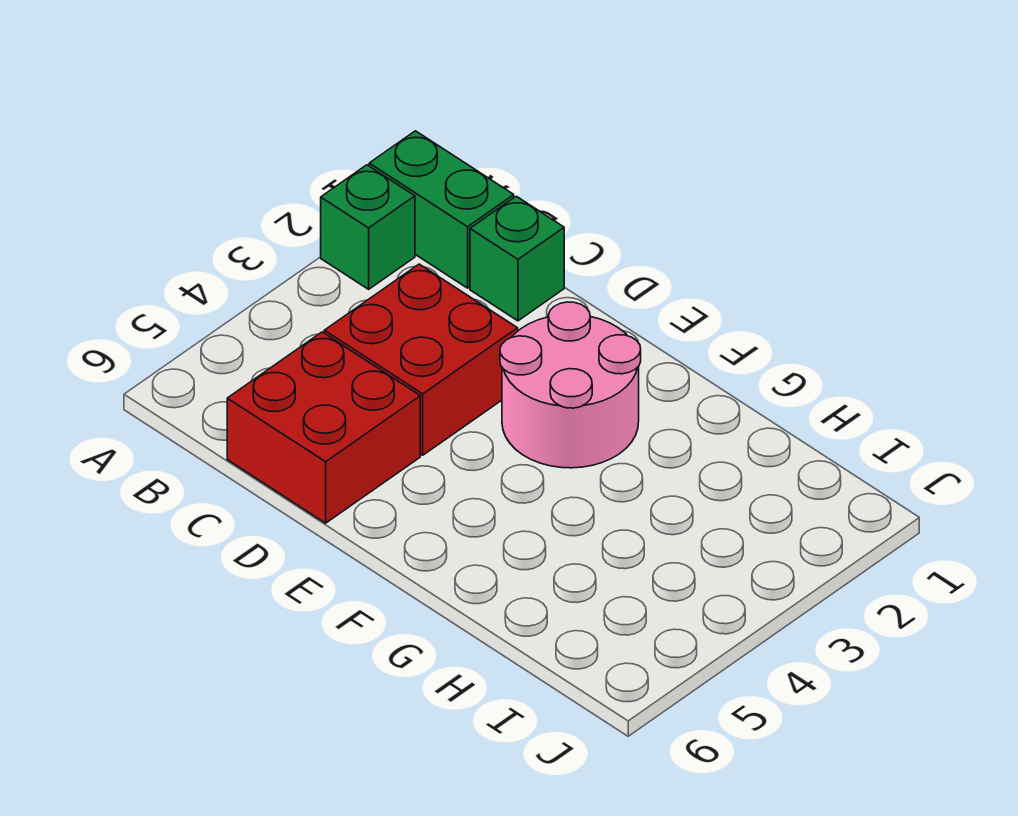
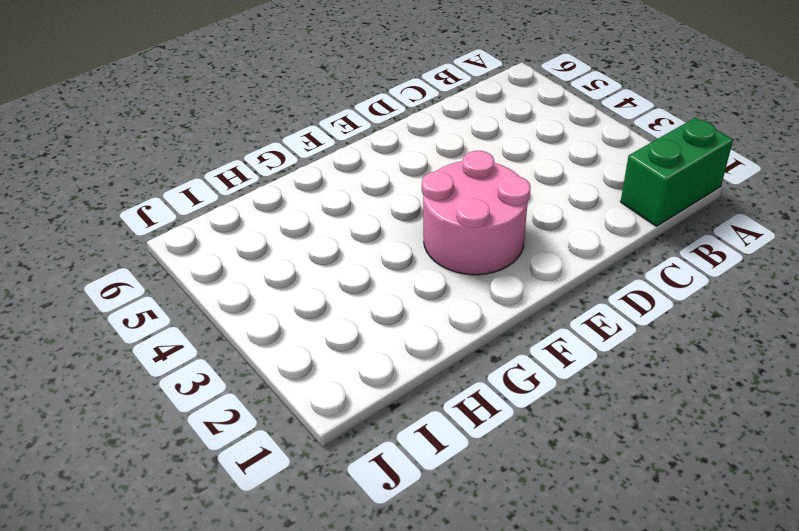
none -> green brick A2 level 1
none -> green brick C1 level 1

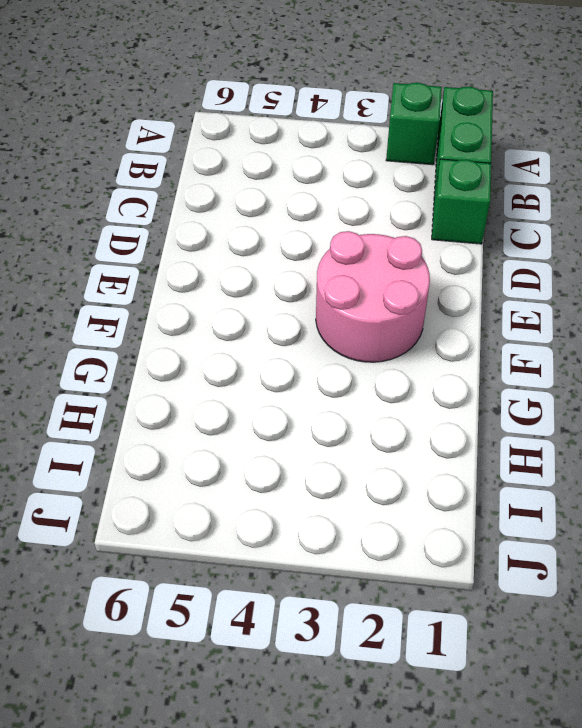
none -> red brick C3:D4 level 1
none -> red brick C5:D6 level 1

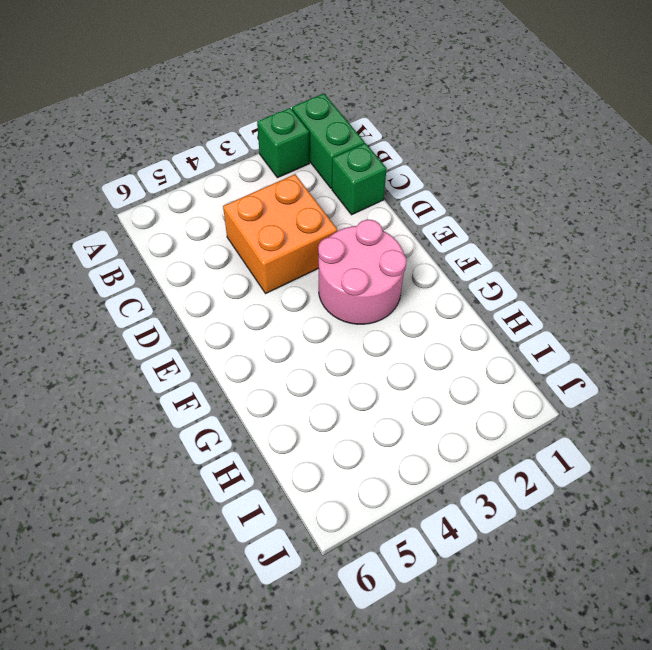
orange brick C3:D4 level 1 -> red brick C3:D4 level 1
none -> red brick C5:D6 level 1

